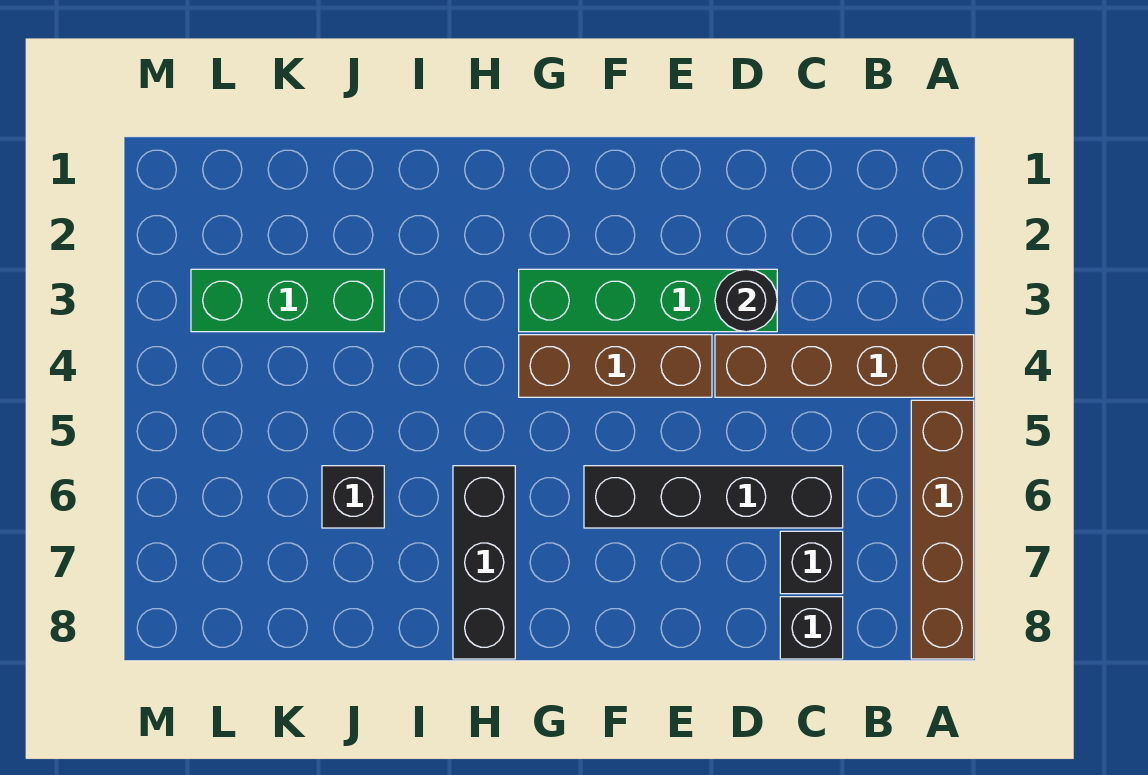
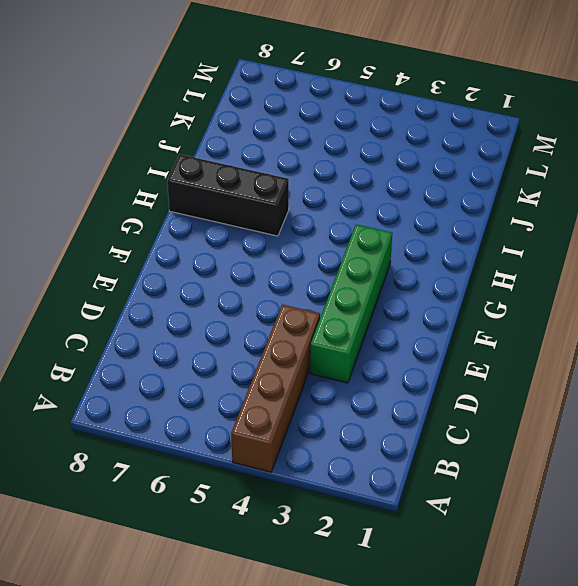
none -> brown brick A5:A8 level 1
none -> black brick C6:F6 level 1

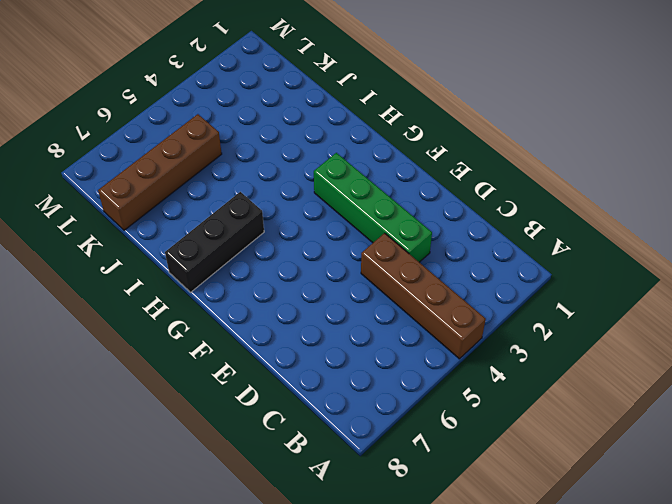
brown brick K5:K8 level 1 -> brown brick A5:A8 level 1
none -> black brick C6:F6 level 1
none -> black brick C7 level 1

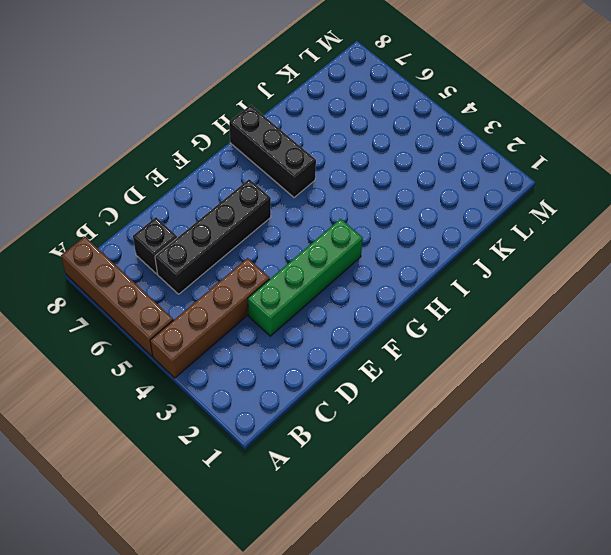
none -> black brick C8 level 1
none -> brown brick E4:G4 level 1

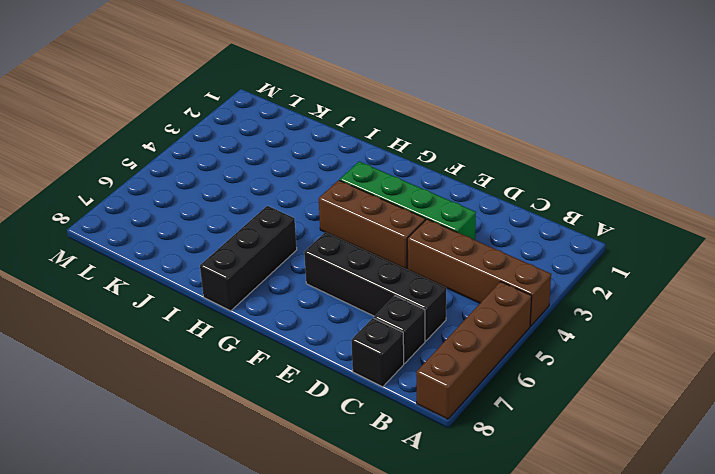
none -> green brick J3:L3 level 1
none -> black brick J6 level 1

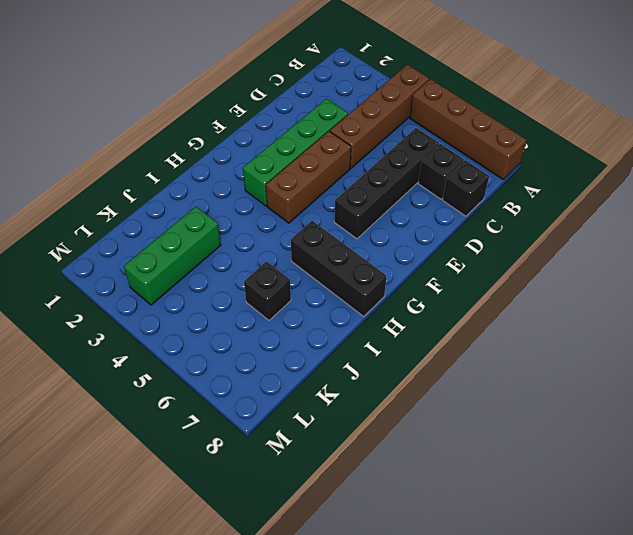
none -> black round brick D3 level 2

